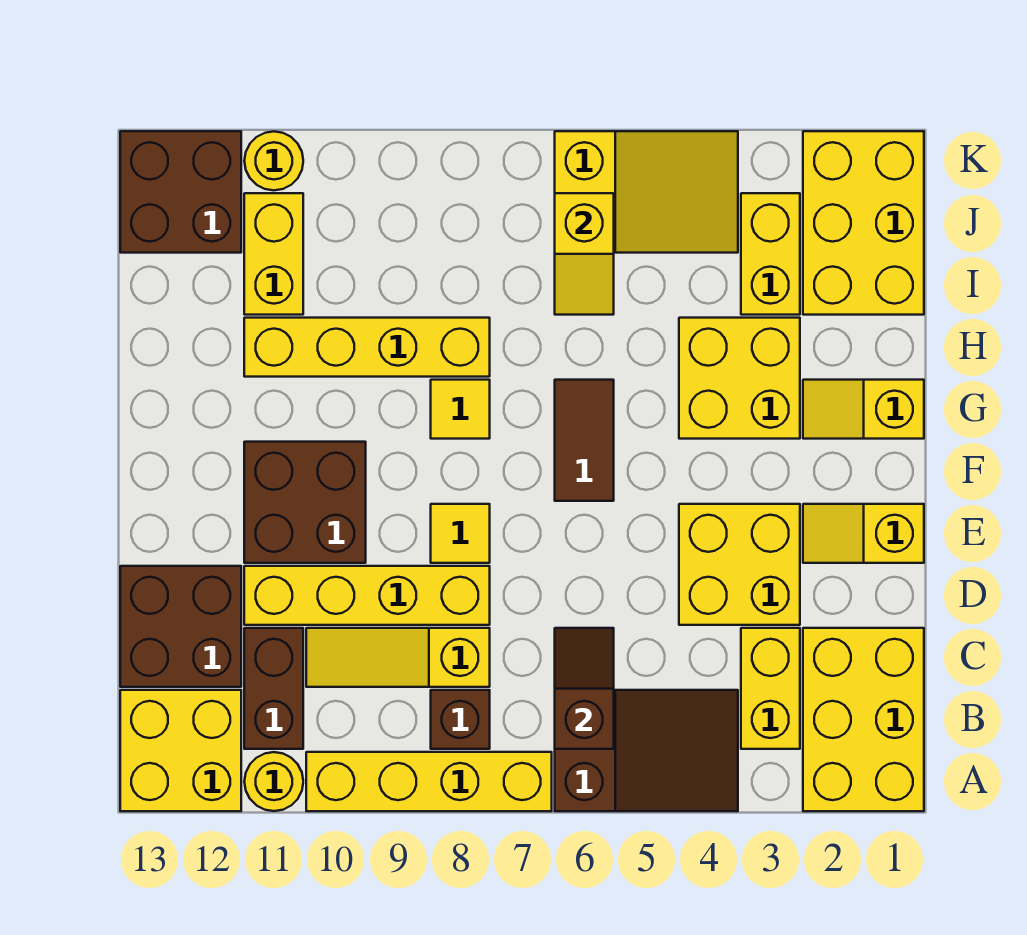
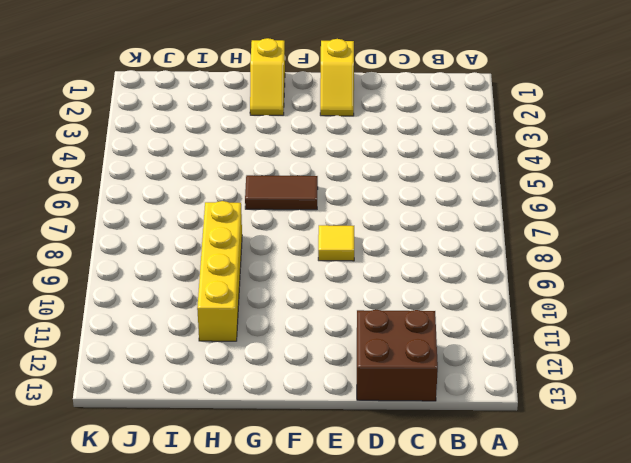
none -> yellow brick A1:C2 level 1
none -> brown slope A4:B6 level 1 top 6
none -> yellow brick A7:A10 level 1

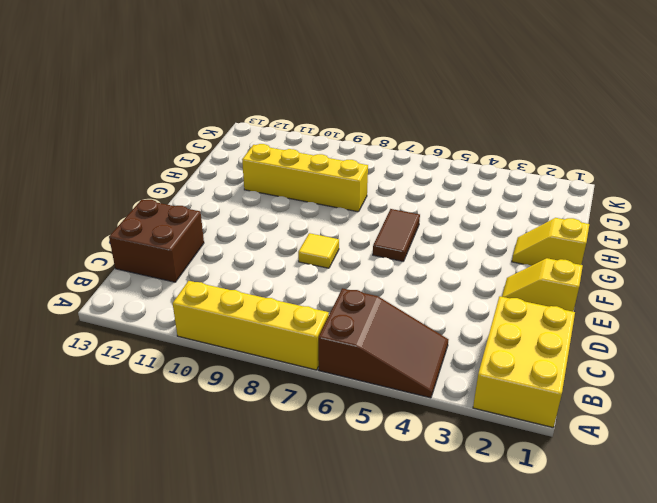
none -> yellow round brick A11 level 1
none -> yellow brick A12:B13 level 1
none -> yellow brick B3:C3 level 1

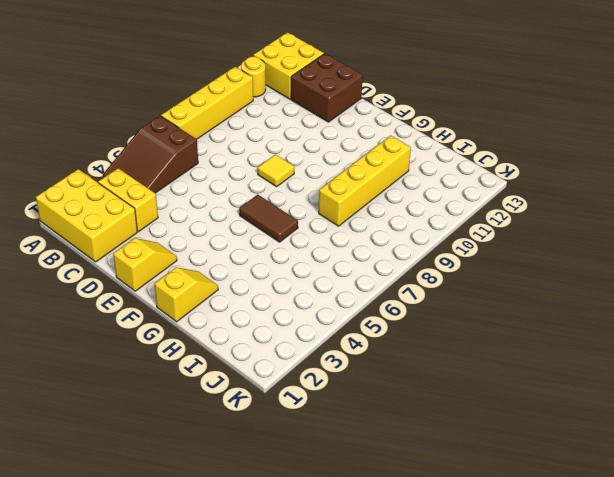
none -> brown brick B8 level 1
none -> brown brick B11:C11 level 1
none -> yellow slope C8:C10 level 1 top 8

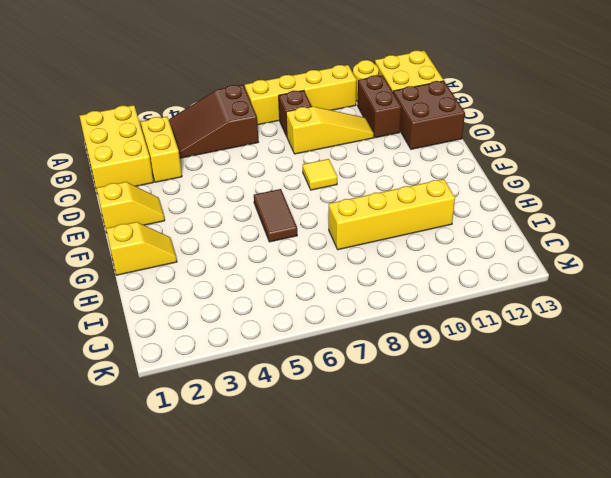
none -> yellow brick D3:E4 level 1
none -> yellow brick D8:D11 level 1
none -> brown brick E10:F11 level 1

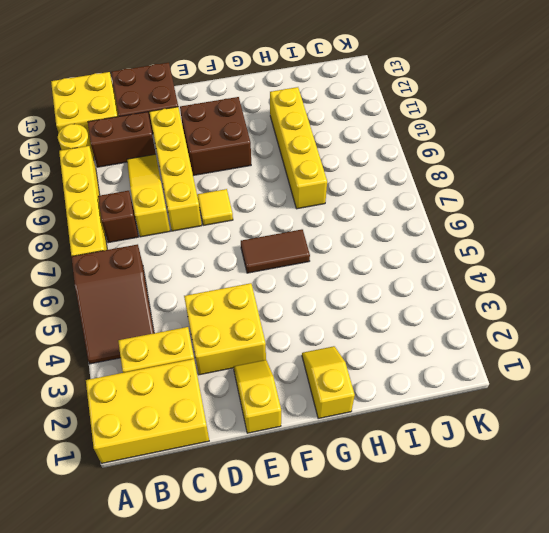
none -> yellow brick G3:H4 level 1
none -> yellow tile G8 level 1
none -> yellow brick I1:K2 level 1

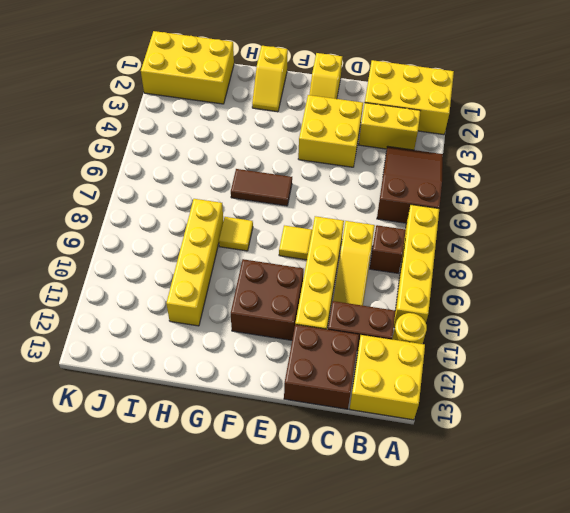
none -> yellow brick G3:H4 level 1
none -> yellow brick I3:J3 level 1
none -> yellow brick I11:J11 level 1

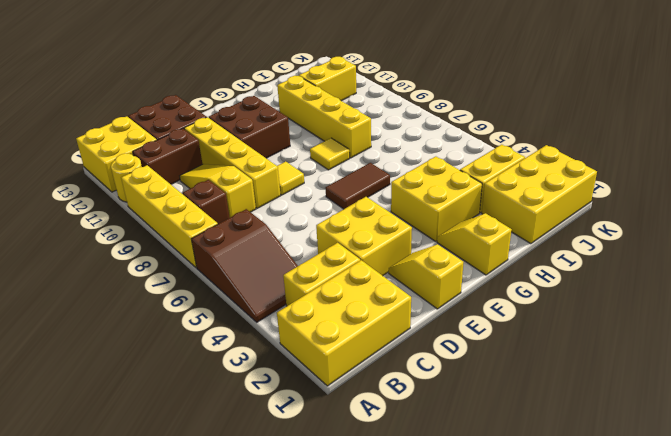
none -> yellow slope J4:K6 level 1 top 6
none -> brown brick J12:K13 level 1
none -> yellow round brick K11 level 1

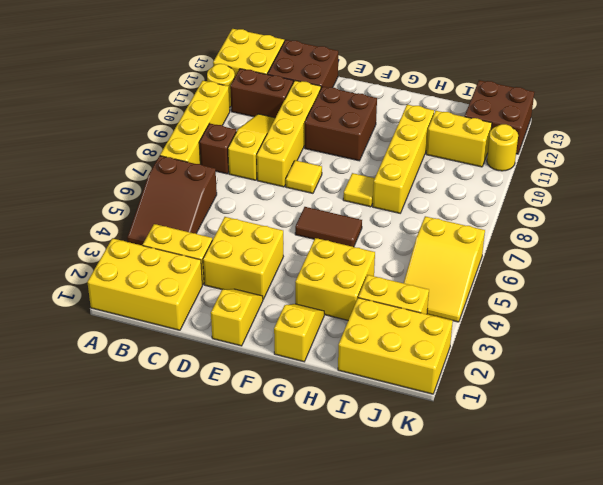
none -> brown slope B6:C6 level 2 top B
none -> yellow slope I6:J6 level 2 top J

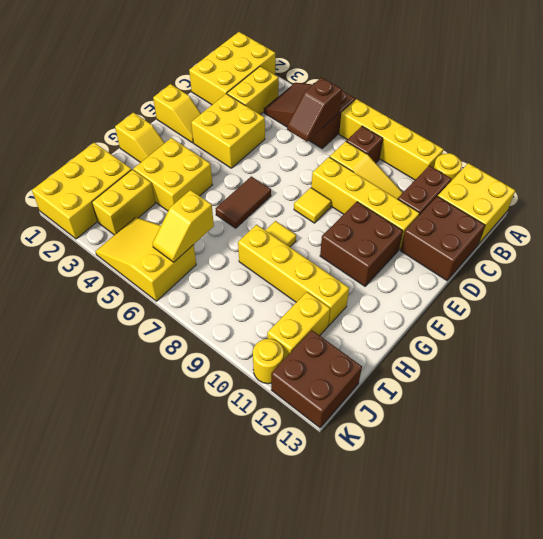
yellow slope I6:J6 level 2 top I -> yellow slope I6:J6 level 2 top J

